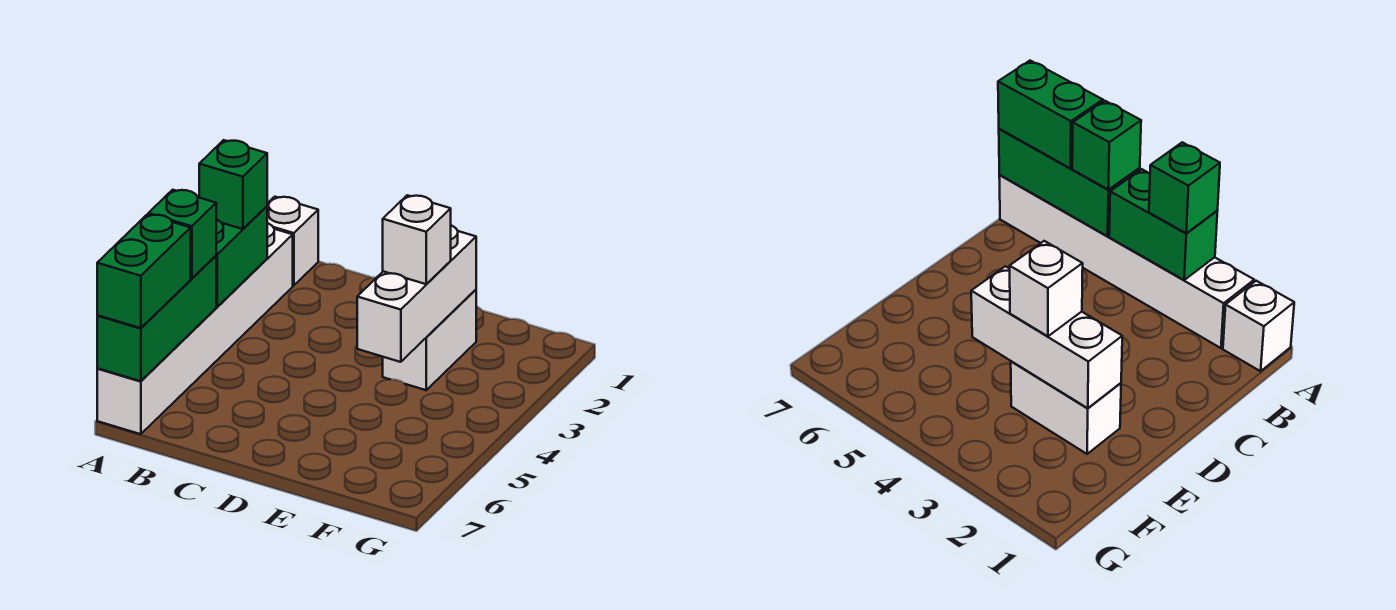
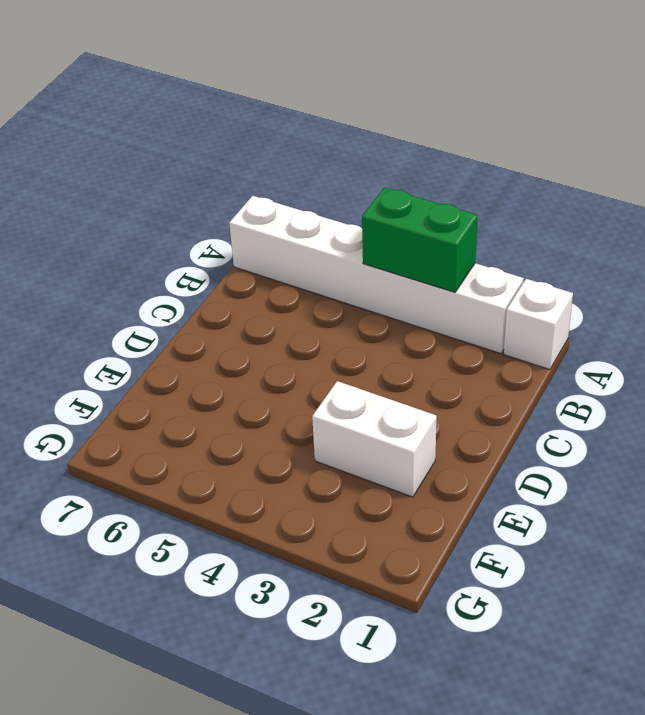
none -> green brick A5:A7 level 2
none -> white brick E2:E4 level 2

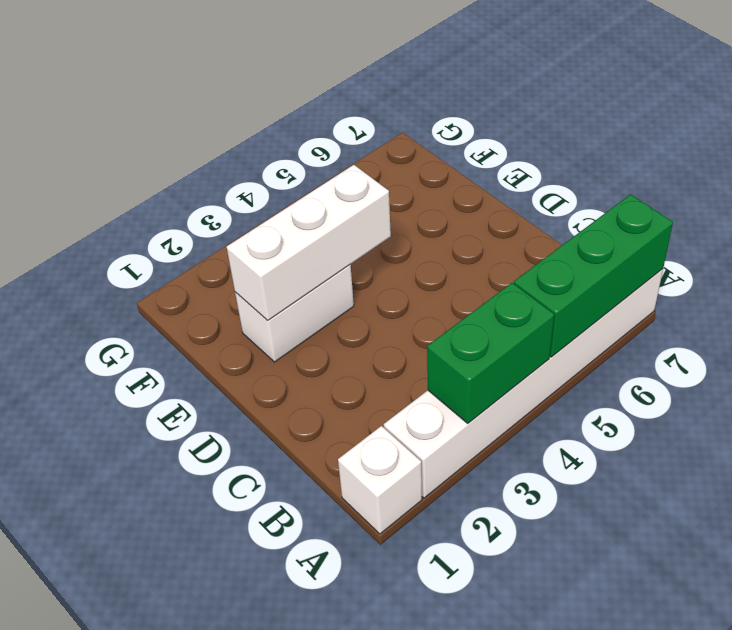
none -> green brick A3 level 3
none -> green brick A5 level 3

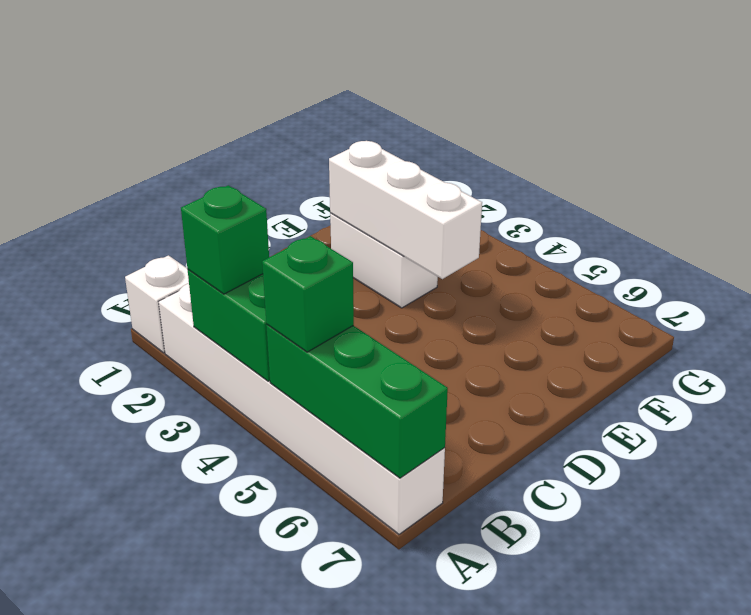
none -> green brick A6:A7 level 3
none -> white brick E3 level 3

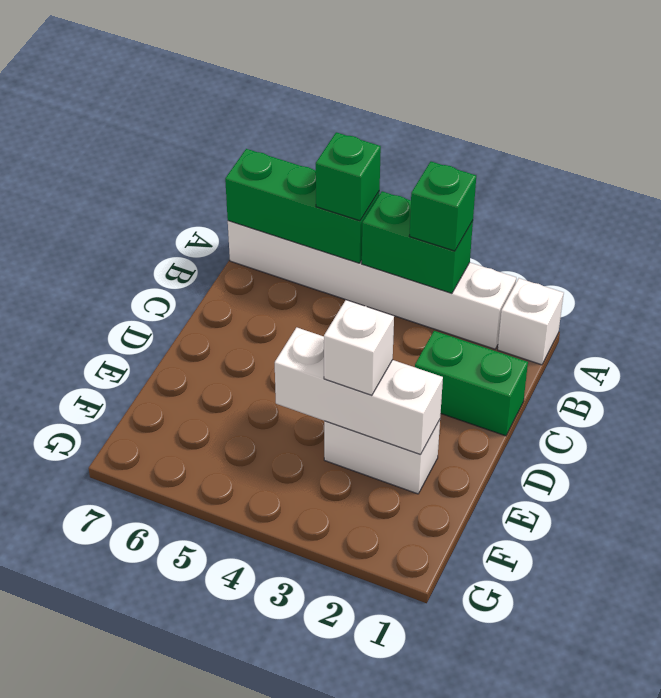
green brick C1:C2 level 1 -> green brick A6:A7 level 3

